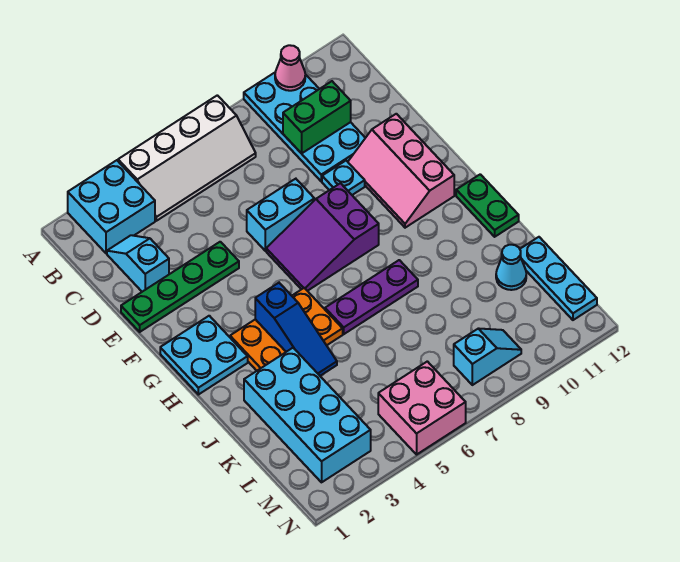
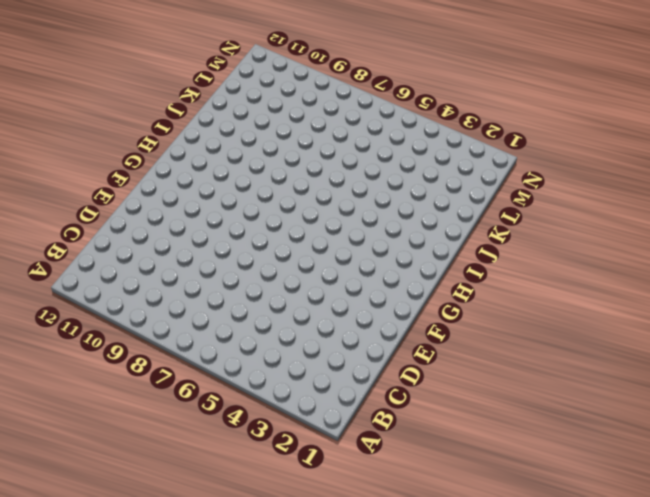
none -> cyan brick A2:B3 level 1
none -> white slope A4:B7 level 1 top A
none -> cyan plate A9:D10 level 1

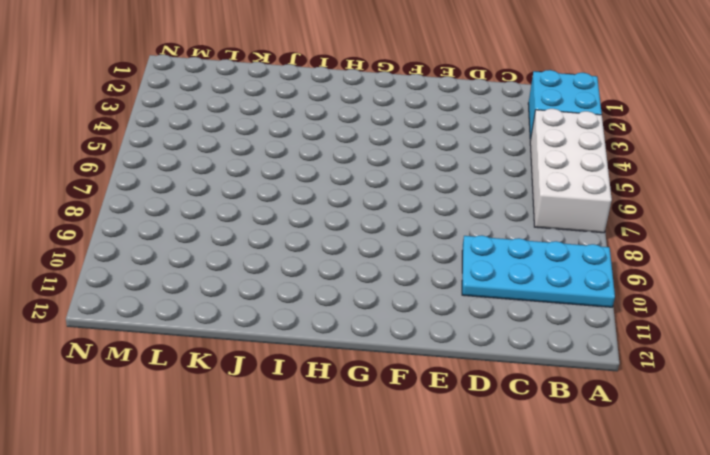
white brick A4:B7 level 1 -> white slope A4:B7 level 1 top A
none -> cyan slope C2:D2 level 1 top D
none -> green plate E1:E4 level 1
none -> cyan brick E6:E7 level 1

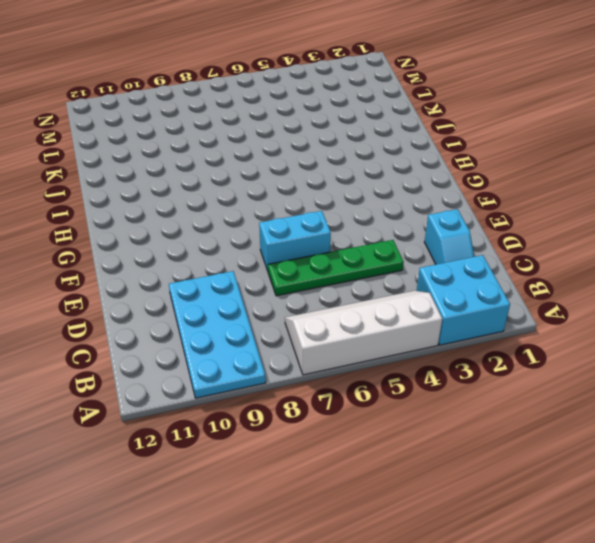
green plate D4:D7 level 1 -> green plate E1:E4 level 1
none -> cyan plate E9 level 1
none -> pink slope E10:G11 level 1 top 11
none -> purple slope F6:G8 level 1 top 8

